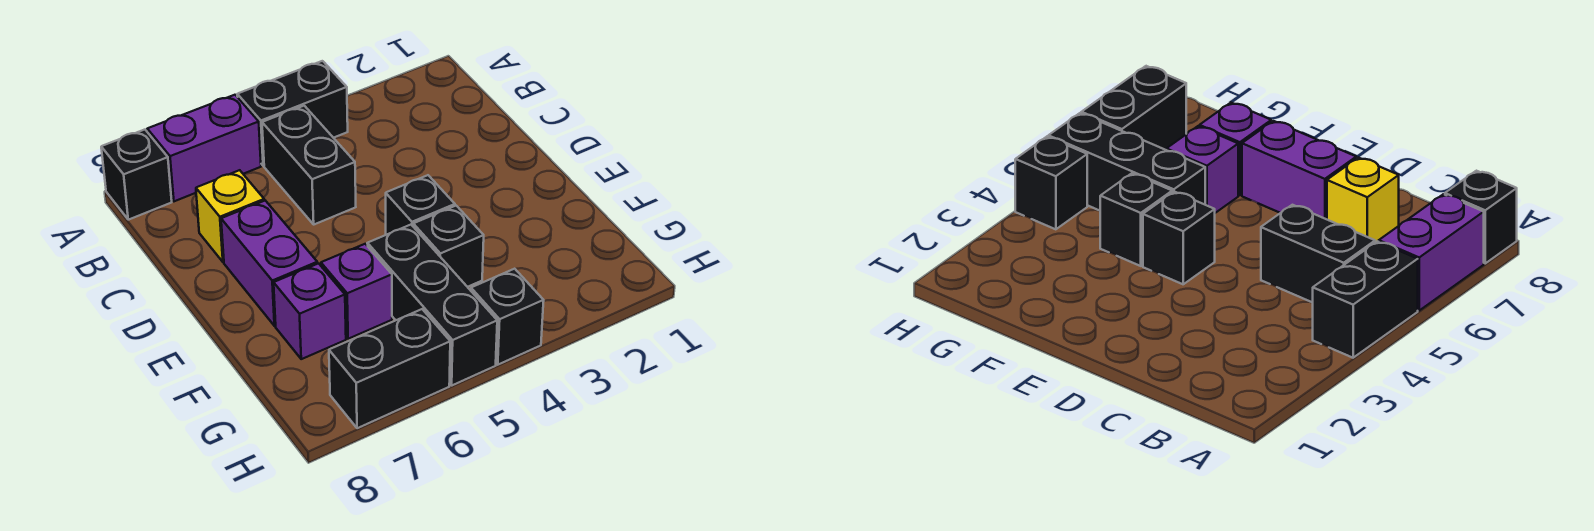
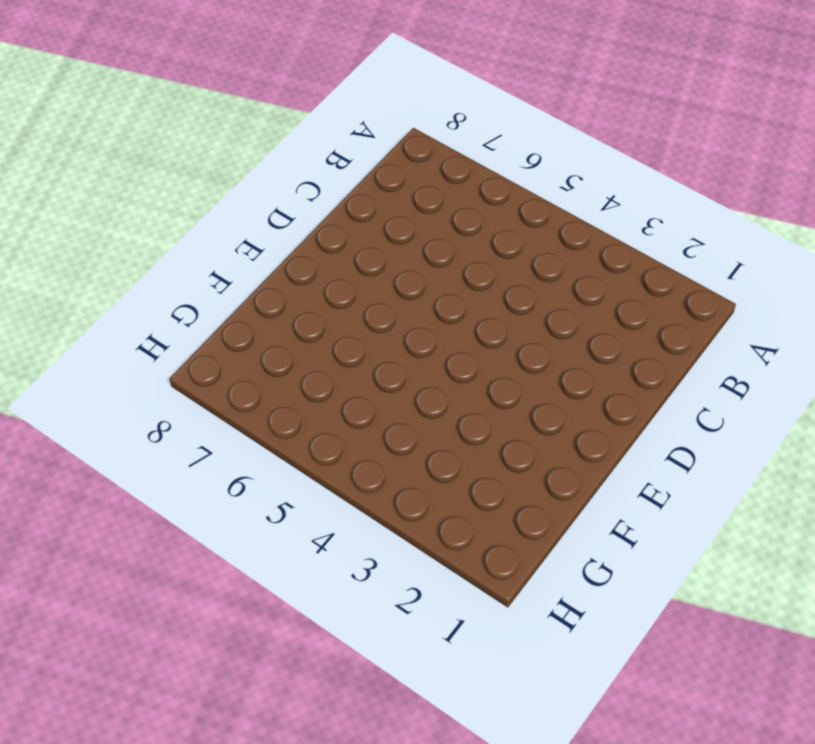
none -> black brick A4:A5 level 1
none -> purple brick A6:A7 level 1
none -> black brick A8 level 1

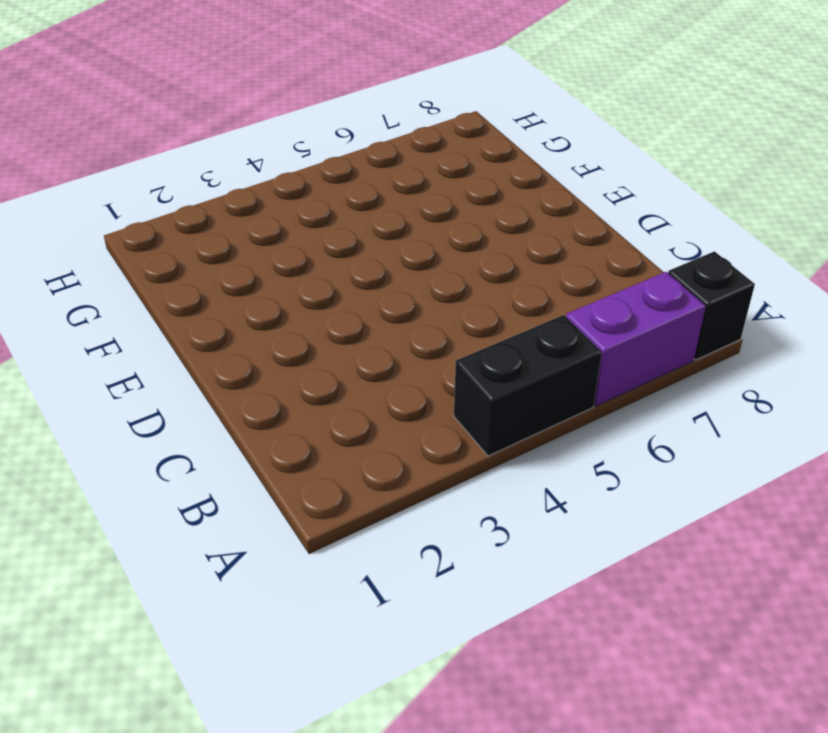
none -> black brick B5:C5 level 1
none -> yellow brick C7 level 1
none -> purple brick D7:E7 level 1

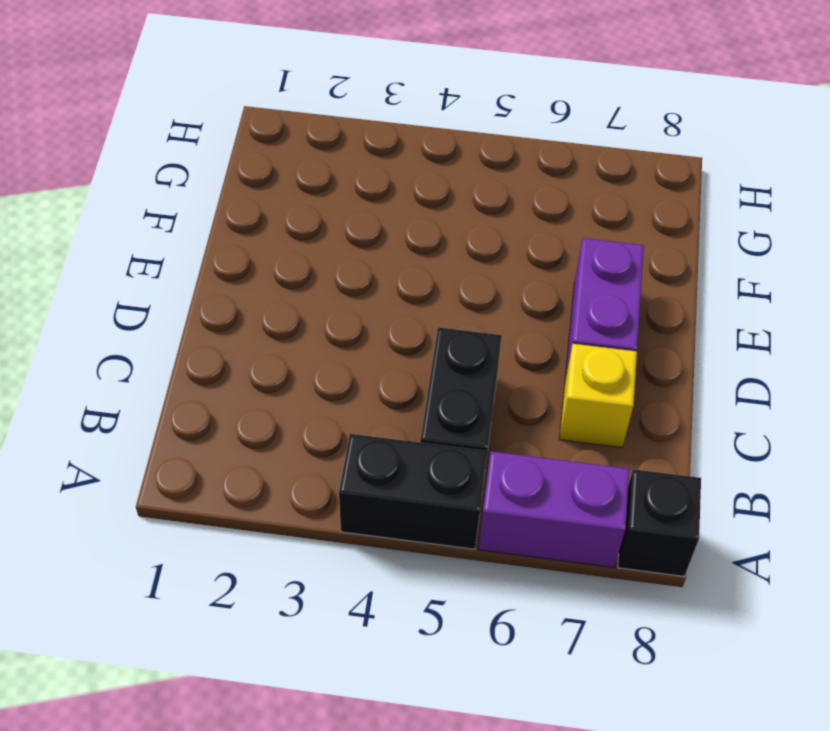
none -> black brick E4 level 1
none -> black brick F4 level 1
none -> black brick F5:H5 level 1

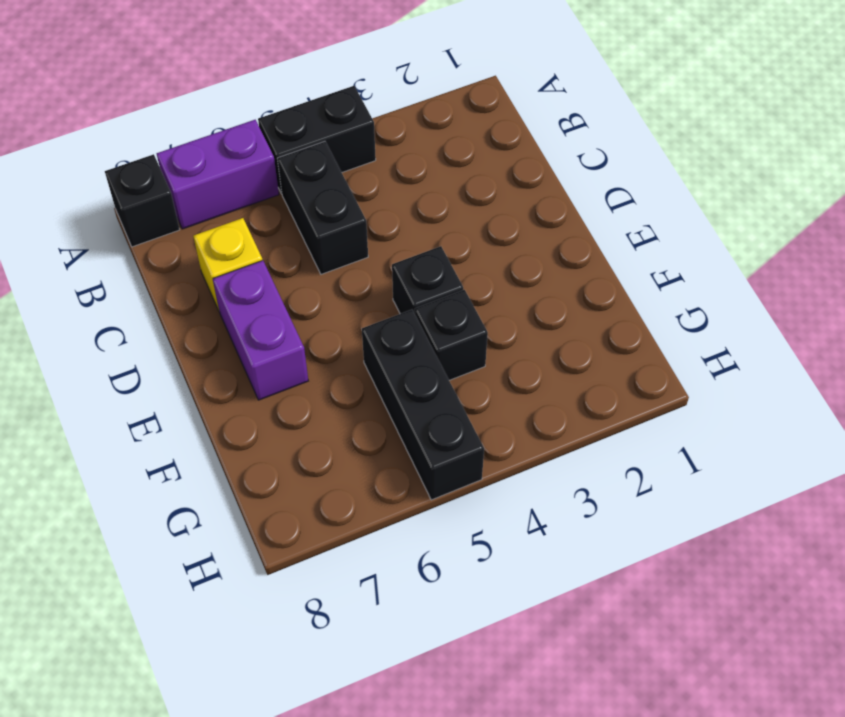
none -> purple brick F6 level 1
none -> purple brick F7 level 1
none -> black brick H4 level 1

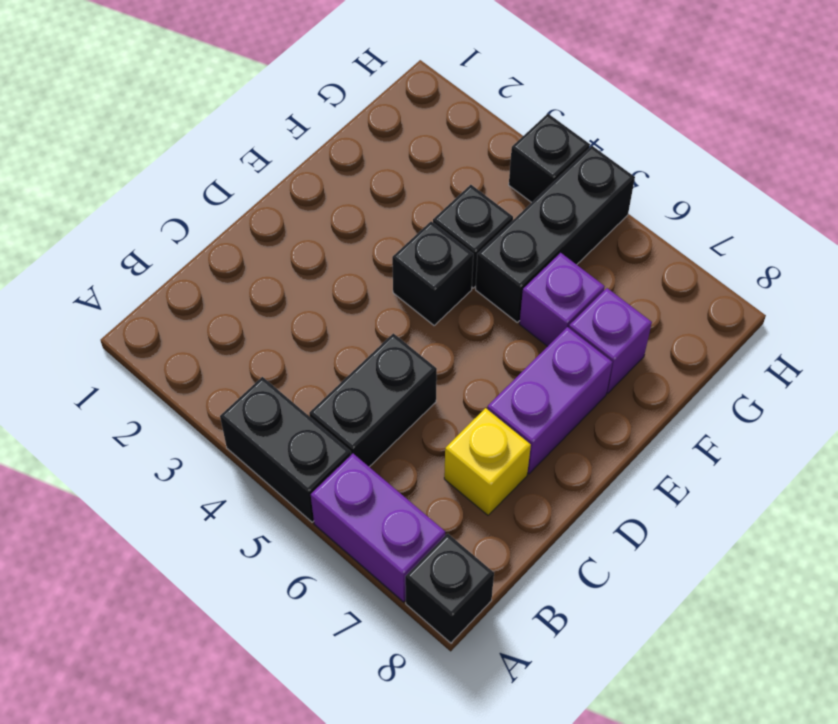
none -> black brick H6:H7 level 1

